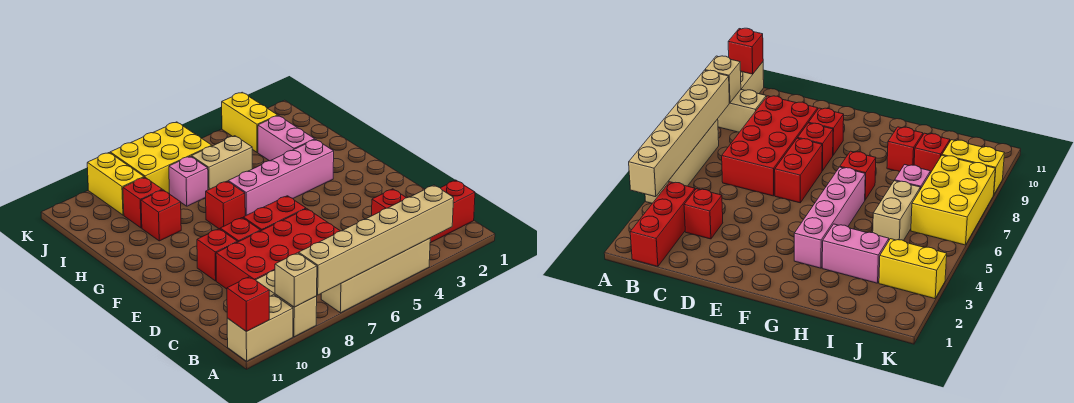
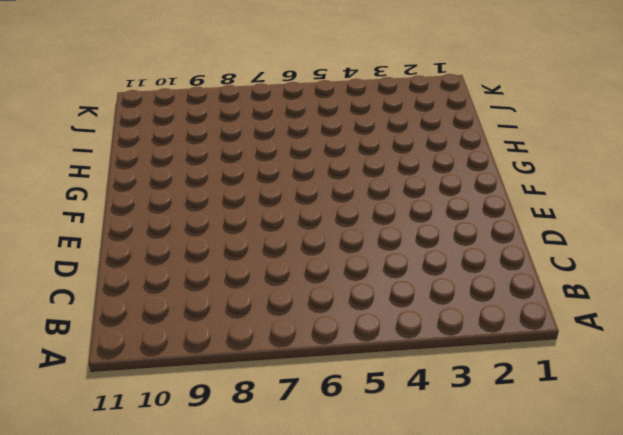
none -> tan brick A4:A7 level 1
none -> tan brick A9:B9 level 1
none -> tan brick A10:A11 level 1

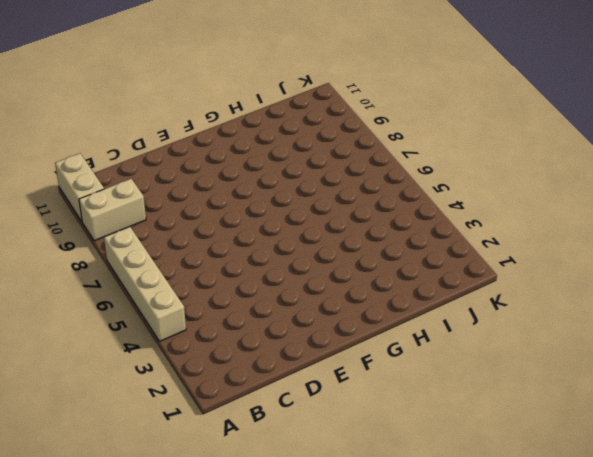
none -> red brick B1:B3 level 1
none -> red brick C3 level 1
none -> red brick C6:D9 level 1

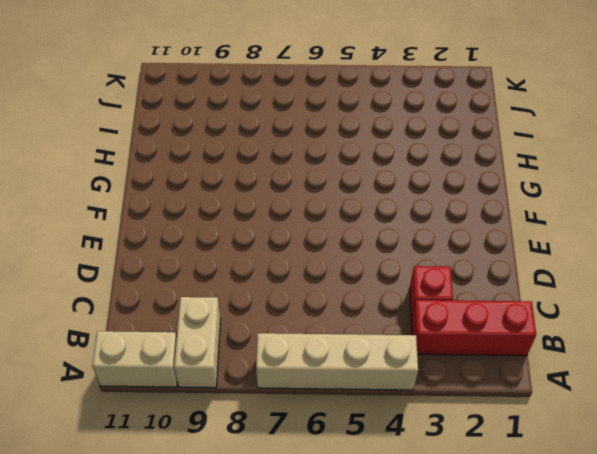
none -> red brick C6:D9 level 1
none -> red brick E6:E7 level 1
none -> red brick E8 level 1

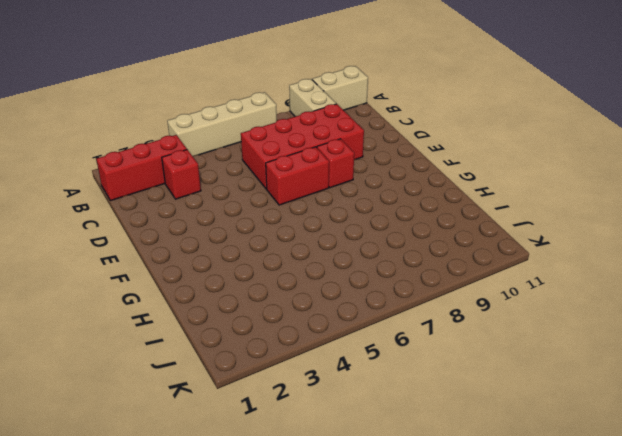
none -> red brick E9 level 1
none -> pink brick G3:G6 level 1
none -> red brick G7 level 1

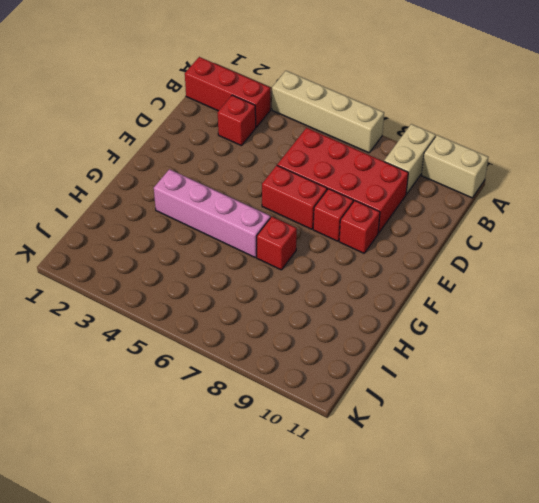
none -> pink brick H3:I3 level 1
none -> red brick H9 level 1
none -> tan brick I5:I6 level 1

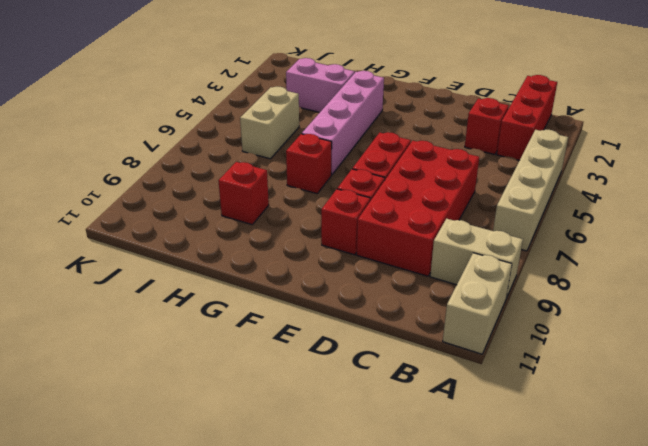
none -> pink brick I7 level 1
none -> red brick I9 level 1
none -> yellow brick J3:K3 level 1

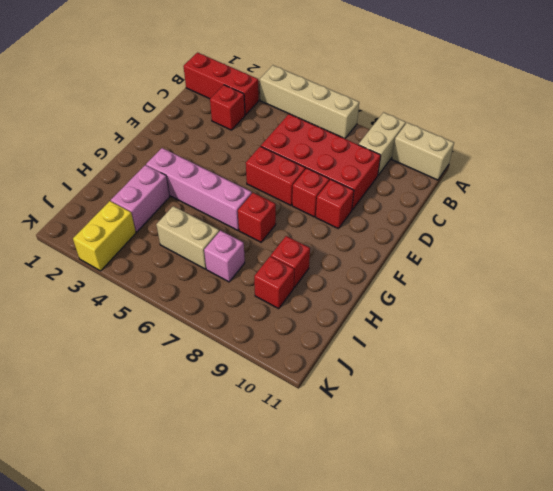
none -> yellow brick J6:K8 level 1
none -> yellow brick J9:K9 level 1
none -> tan brick A3:A8 level 2

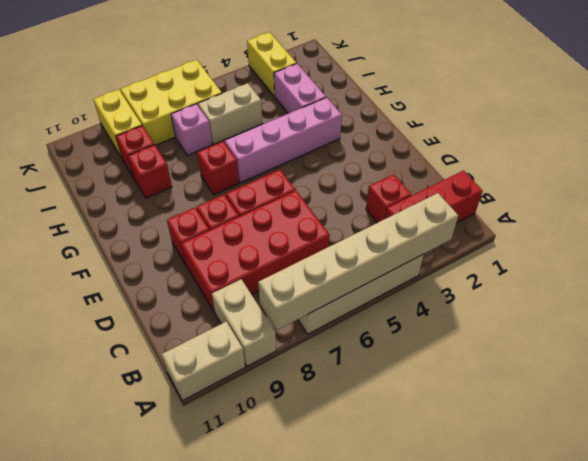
none -> tan brick A9 level 2
none -> red brick A11 level 2

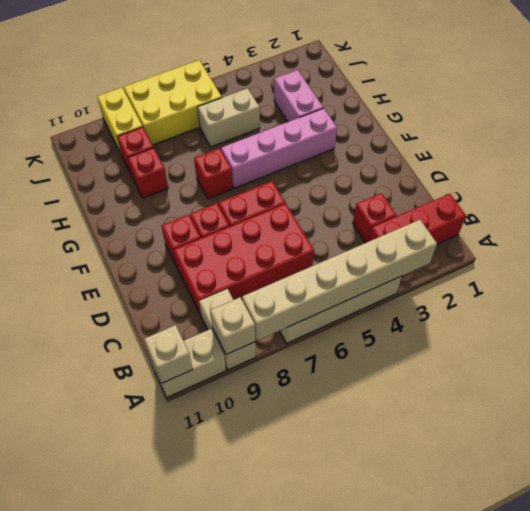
tan brick A11 level 2 -> red brick A11 level 2
none -> pink brick I7 level 1
none -> yellow brick J3:K3 level 1

